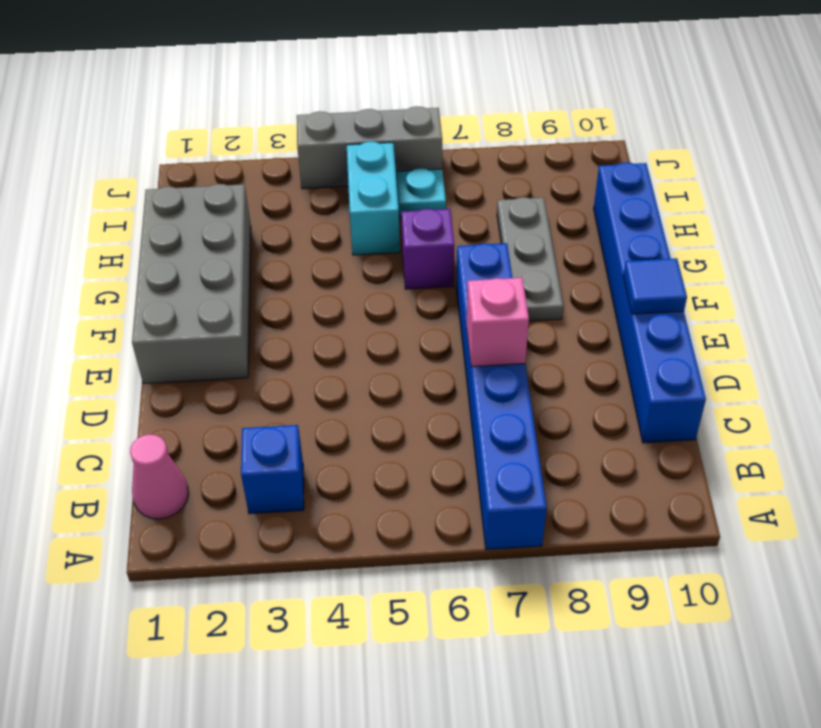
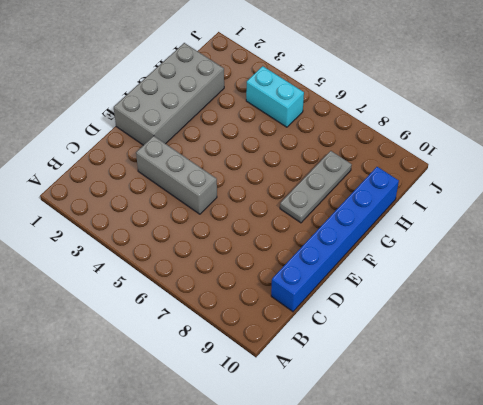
grey brick D3:D5 level 1 -> grey brick J4:J6 level 1
cyan brick I4:I5 level 1 -> cyan brick H5:I5 level 1
none -> blue brick A7:F7 level 1
none -> pink cone B1 level 1
none -> blue brick B3 level 1

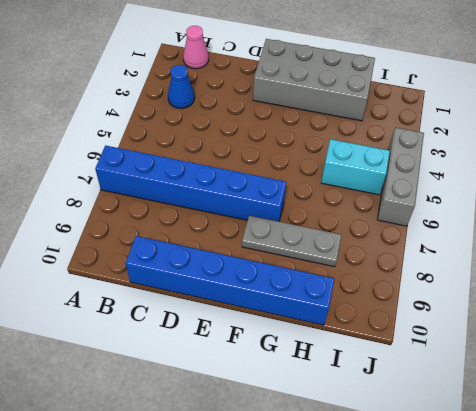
blue cone B3 level 1 -> blue brick B3 level 1
none -> purple brick G6 level 1
none -> cyan plate I6 level 1
none -> pink brick D7 level 2

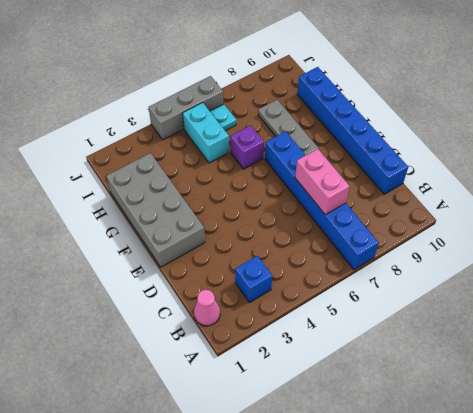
pink brick C7:D7 level 2 -> pink brick D7 level 2
none -> blue tile E10 level 2

